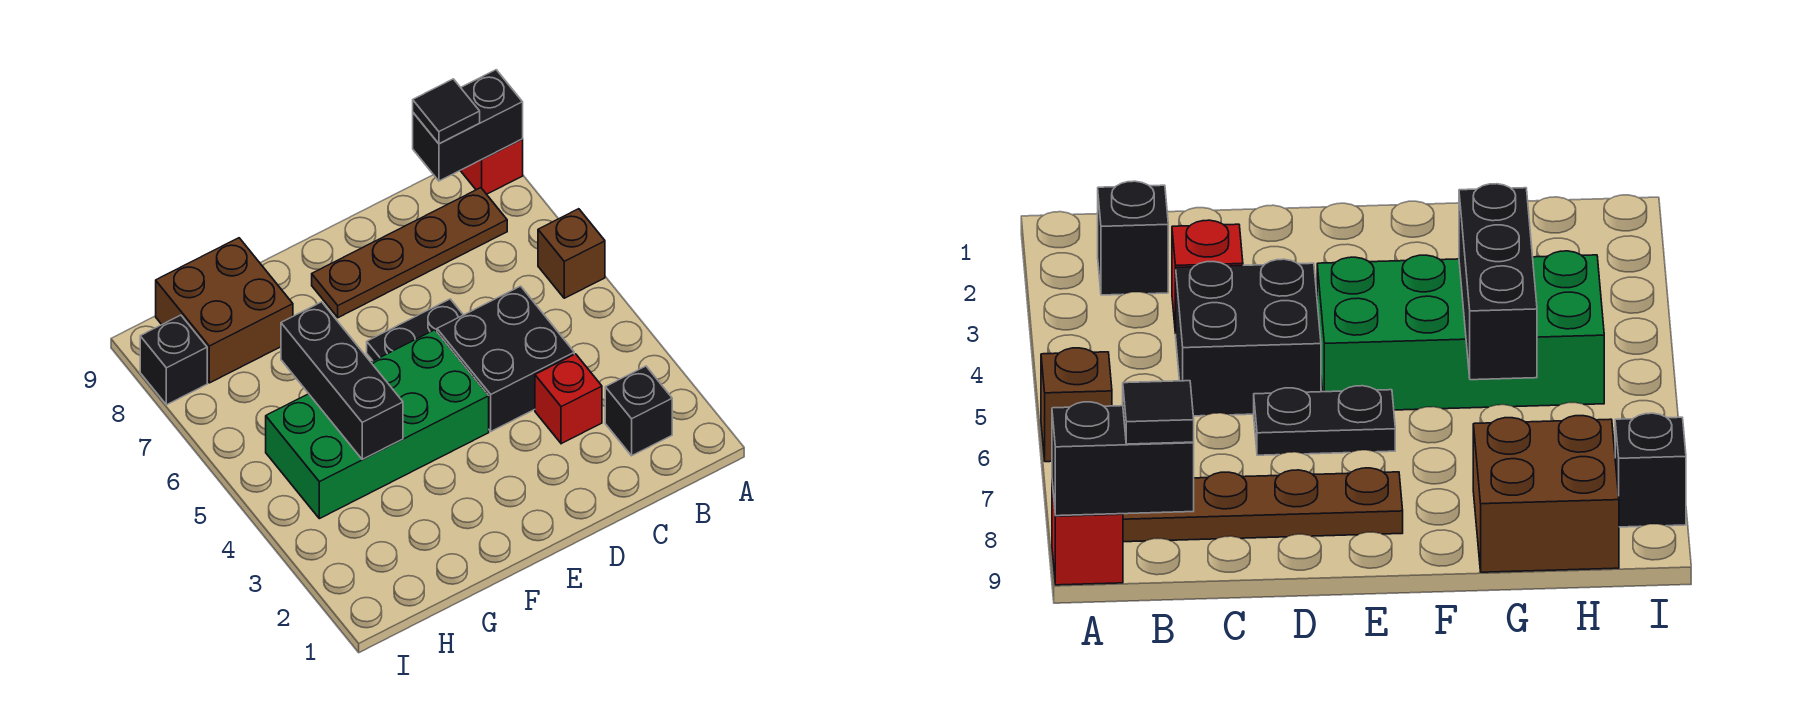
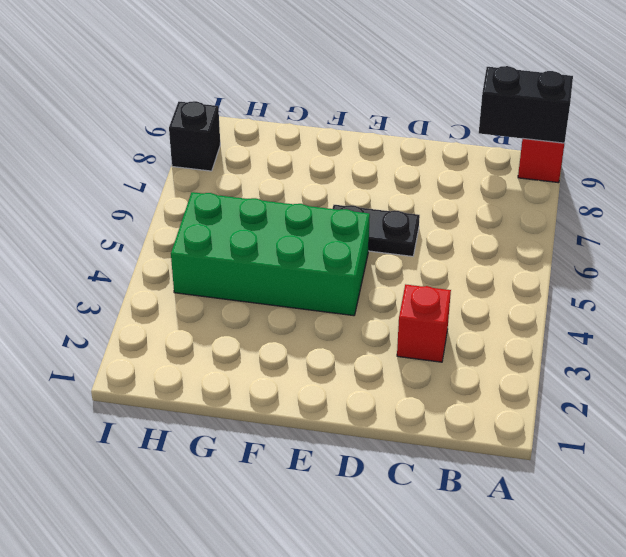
none -> brown brick A6 level 1
none -> black brick B2 level 1
none -> brown plate B8:E8 level 1

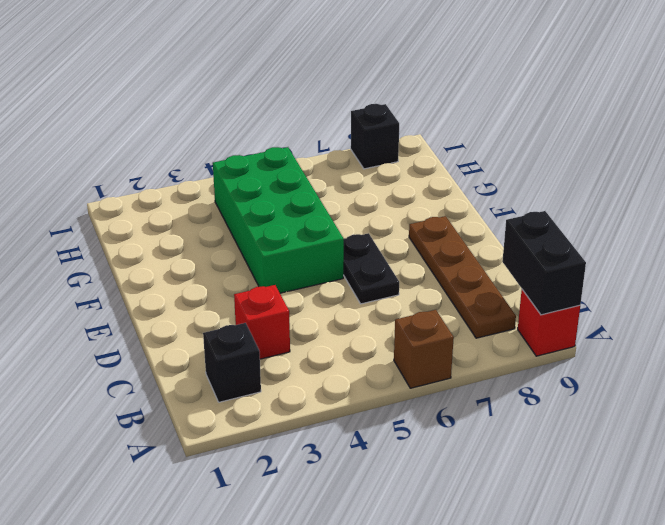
none -> black brick C4:D5 level 1
none -> brown brick G8:H9 level 1
none -> black brick G4:G6 level 2

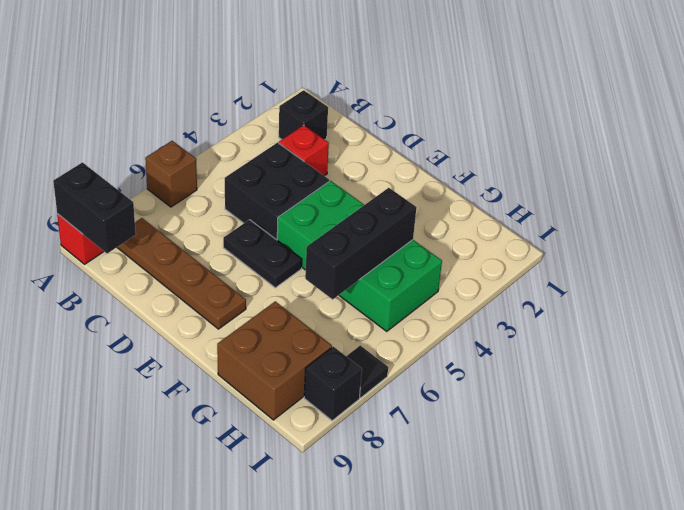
black tile I7 level 1 -> black tile B9 level 3

